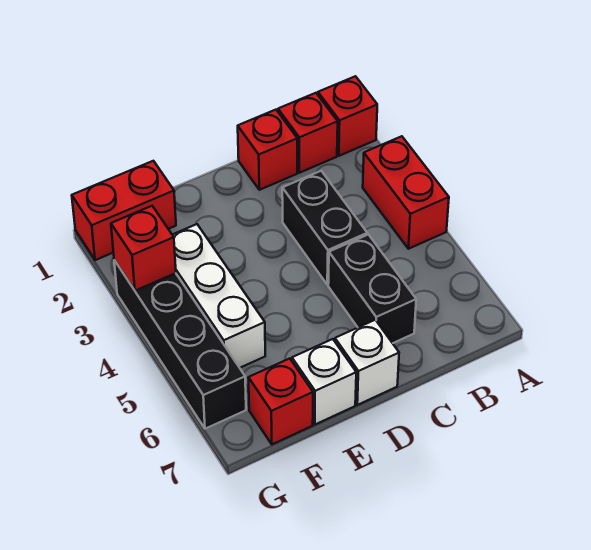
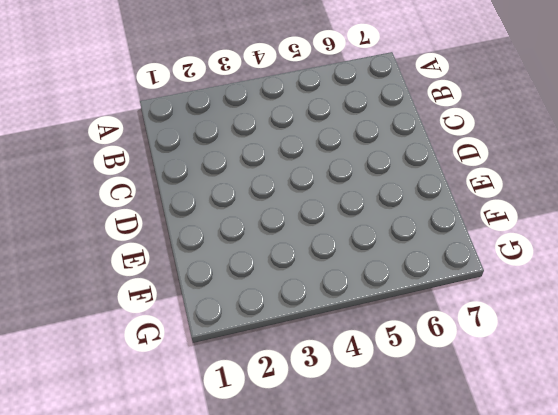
none -> red brick A1 level 1
none -> red brick A3:A4 level 1
none -> red brick B1 level 1

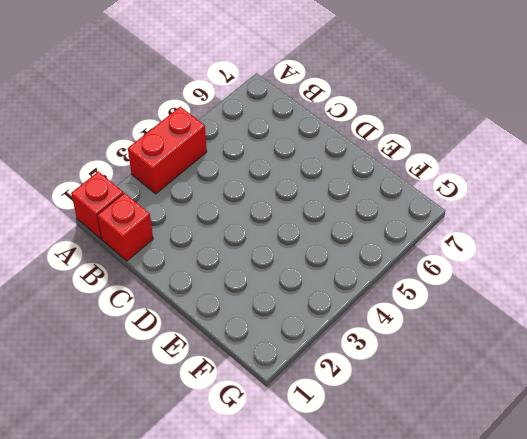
none -> red brick C1 level 1
none -> black brick C3:C4 level 1
none -> black brick C5:C6 level 1

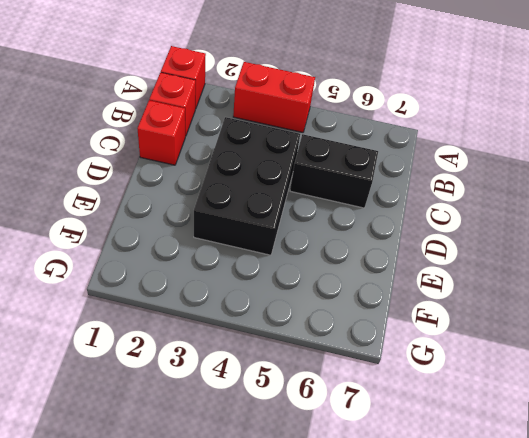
black brick C3:E4 level 1 -> black brick C3:C4 level 1
none -> white brick D7 level 1
none -> white brick E7 level 1
none -> red brick F1:G1 level 1

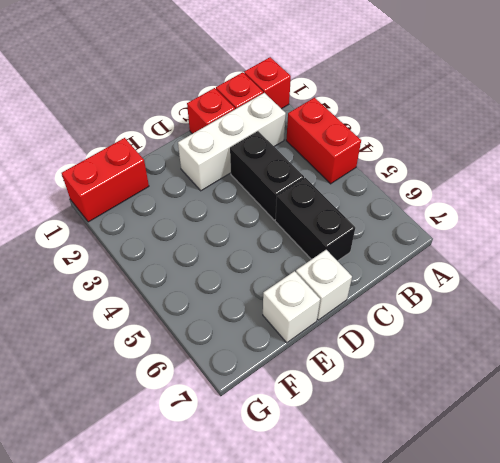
white brick B2:D2 level 1 -> white brick F3:F5 level 1
none -> red brick F7 level 1
none -> black brick G3:G6 level 1
none -> red brick G3 level 2

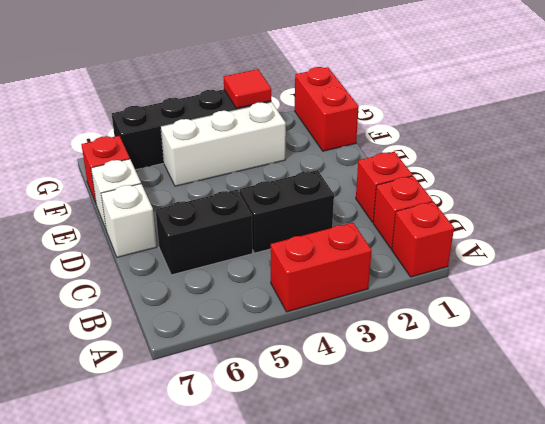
red tile G3 level 2 -> red brick G3 level 2

